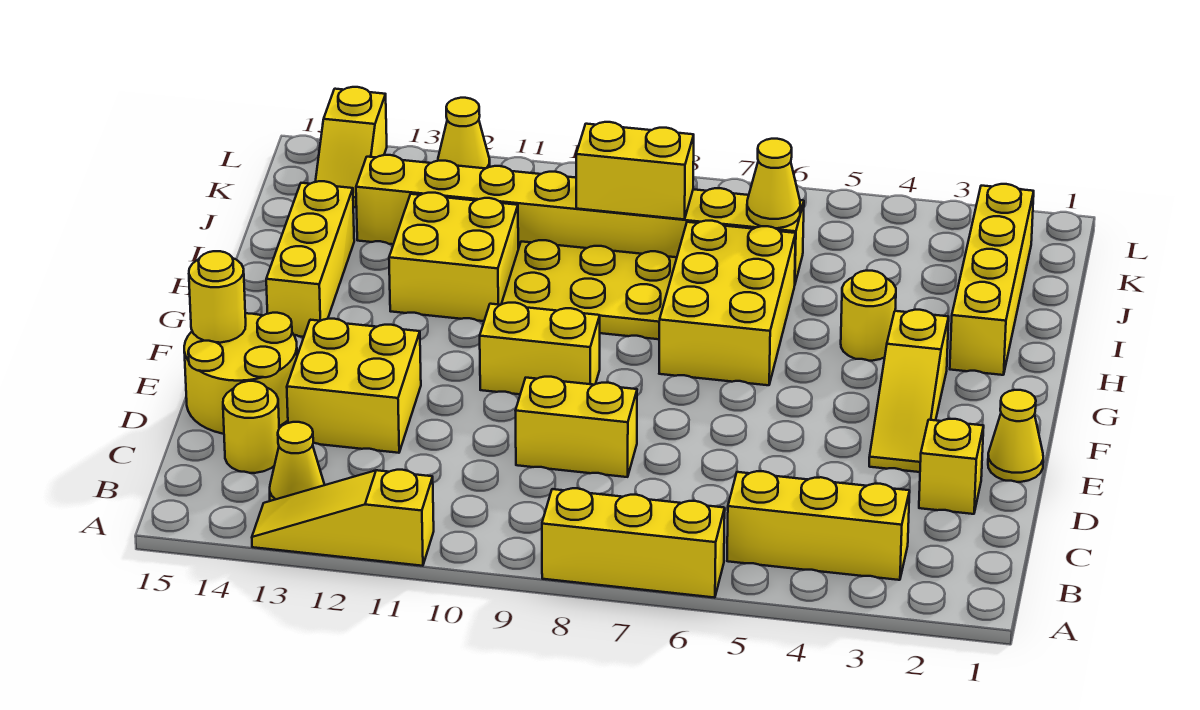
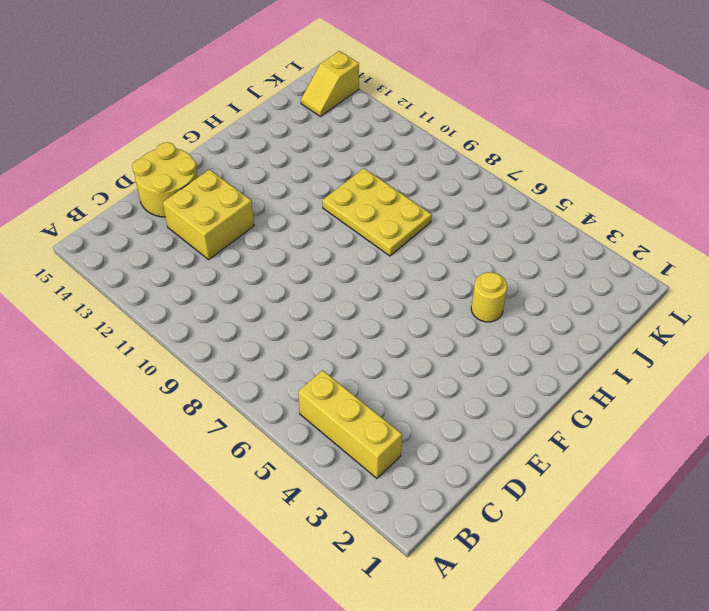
none -> yellow brick A6:A8 level 1
none -> yellow slope A11:A13 level 1 top 11
none -> yellow cone B13 level 1

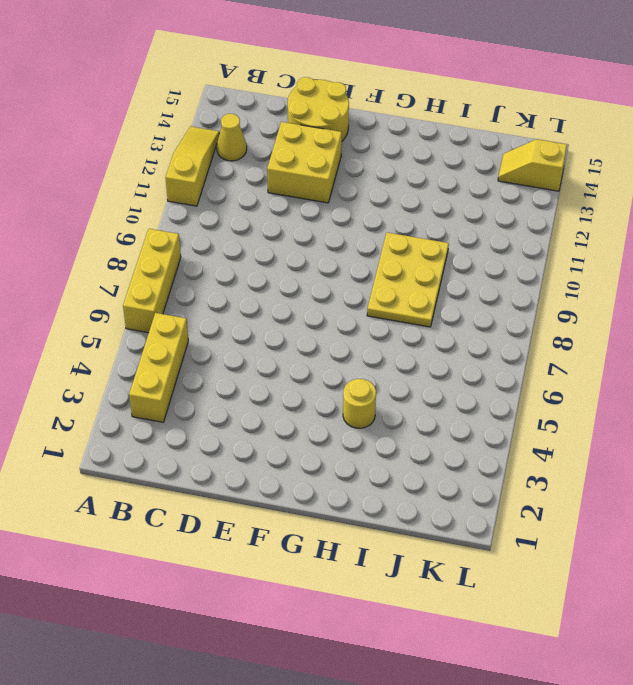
none -> yellow round brick C14 level 1
none -> yellow brick D2 level 1
none -> yellow brick D8:D9 level 1

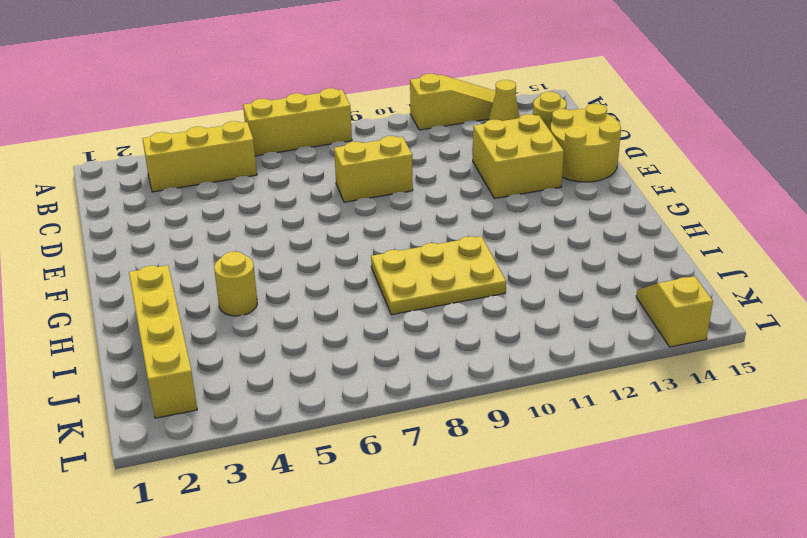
none -> yellow brick D2 level 1
none -> yellow cone E1 level 1
none -> yellow slope E3:G3 level 1 top G

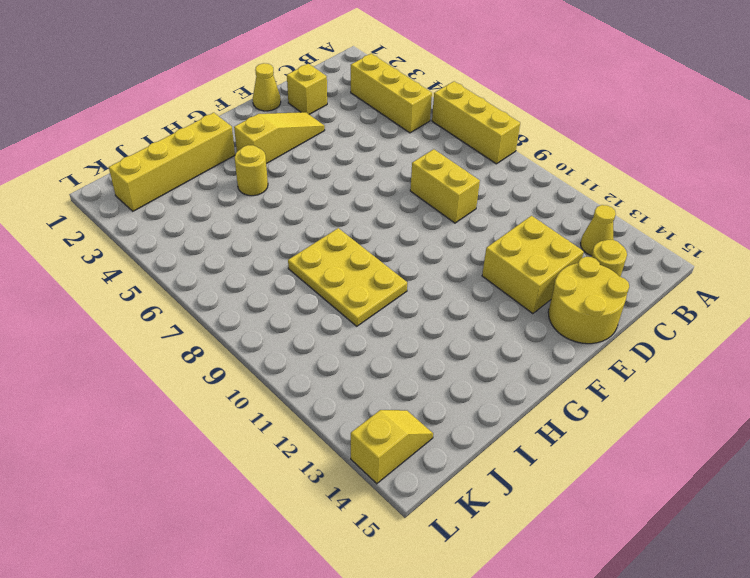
none -> yellow slope A11:A13 level 1 top 11
none -> yellow brick F9:F10 level 1
none -> yellow brick G6:I7 level 1

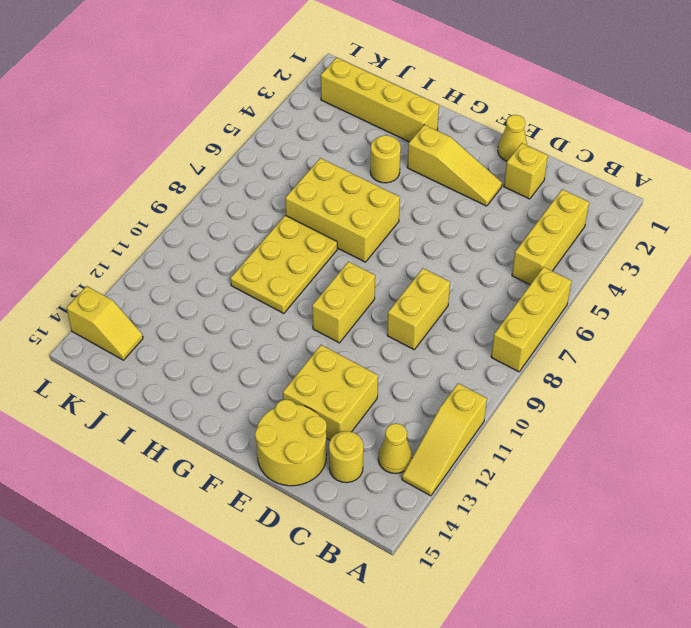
none -> yellow brick G14:I14 level 1
none -> yellow brick H11:I12 level 1
none -> yellow brick J6:J13 level 1

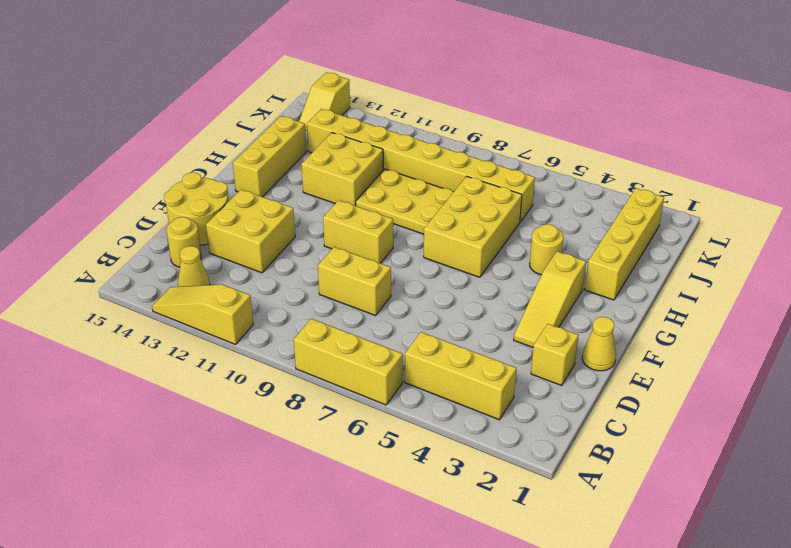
none -> yellow cone L12 level 1
none -> yellow round brick E15 level 2
none -> yellow cone J6 level 2

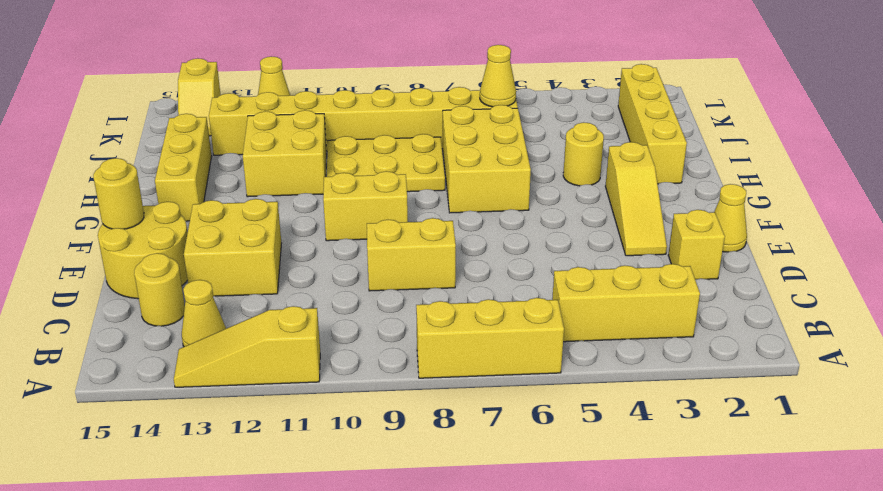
none -> yellow brick J8:J9 level 2

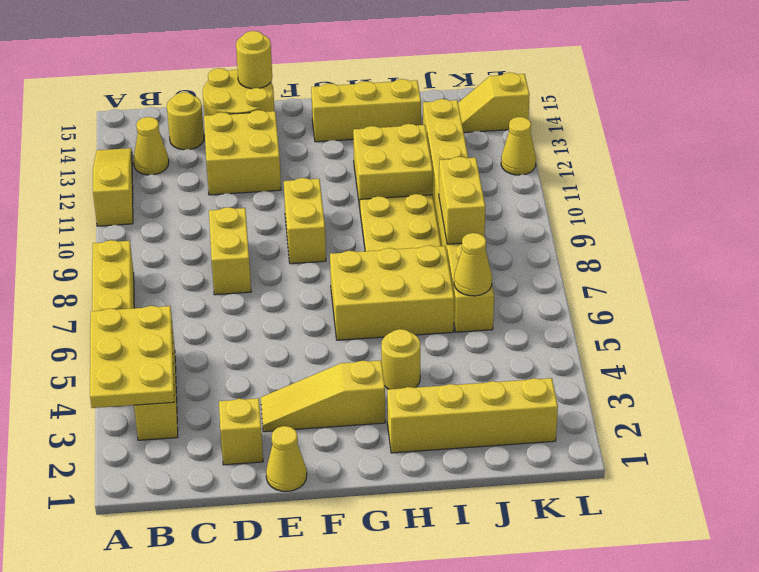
yellow plate A3:B5 level 2 -> none

